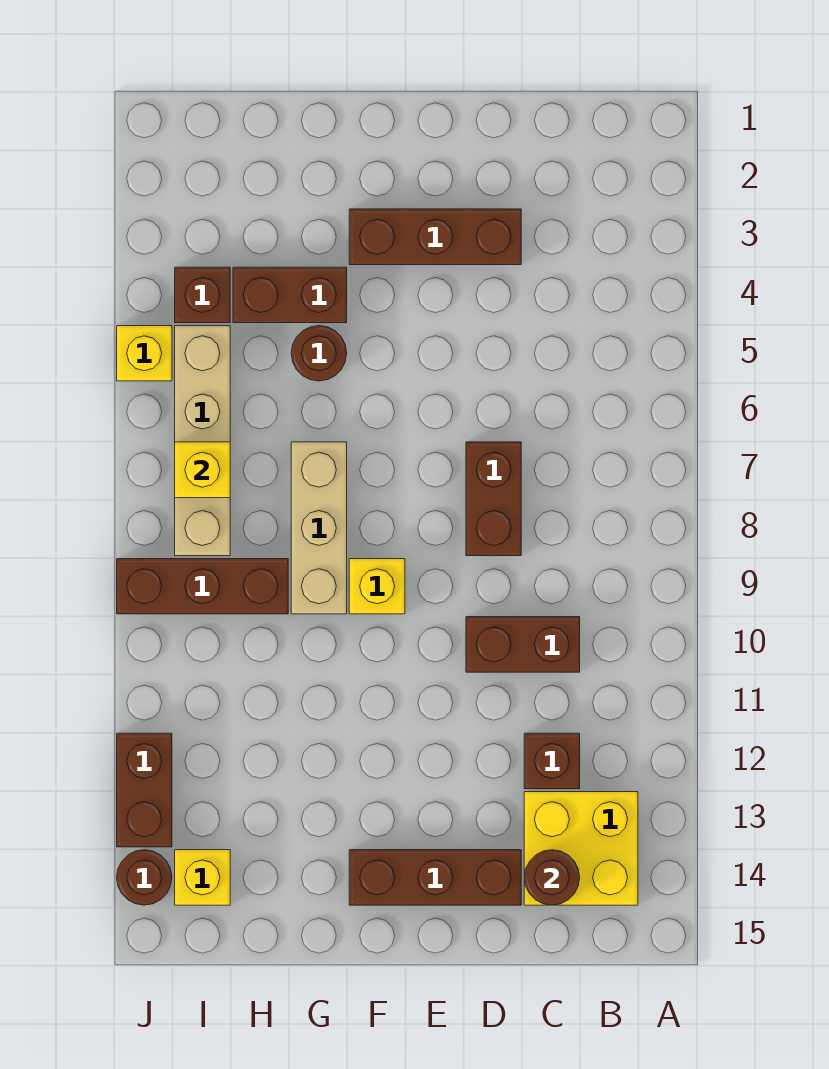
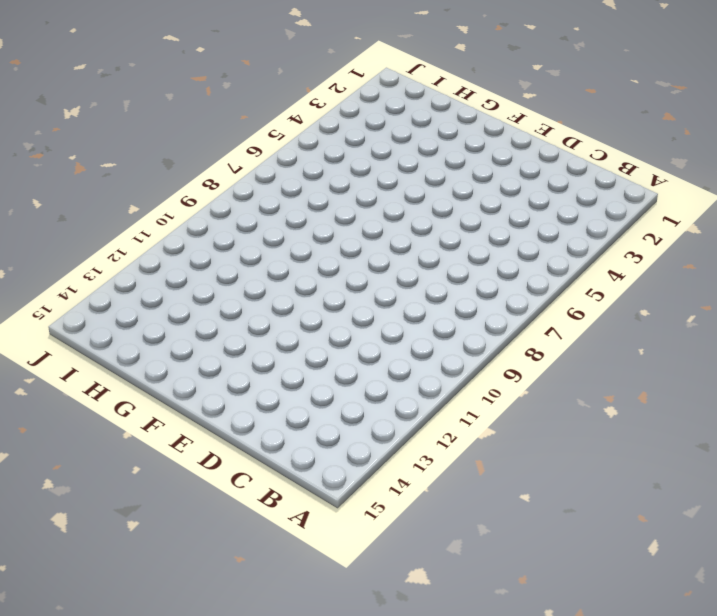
none -> yellow brick B13:C14 level 1
none -> brown brick C10:D10 level 1
none -> brown brick C12 level 1

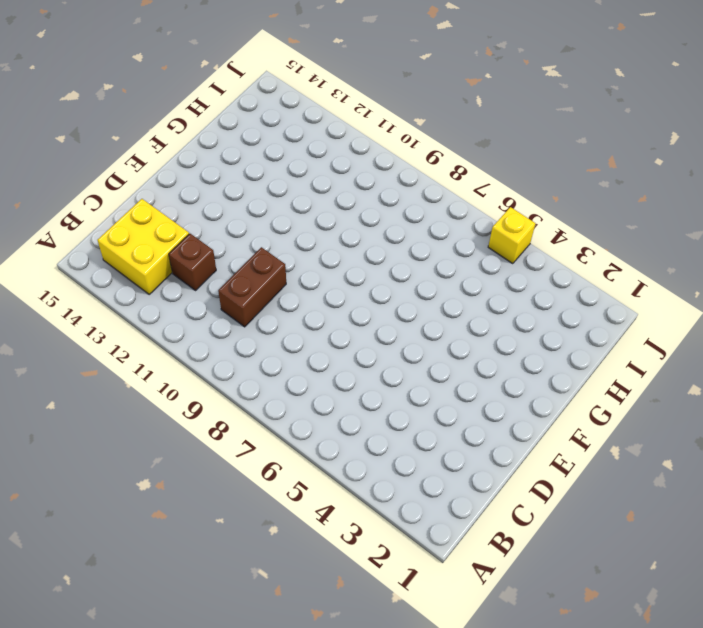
none -> brown brick D3:F3 level 1
none -> brown brick D7:D8 level 1
none -> brown brick D14:F14 level 1

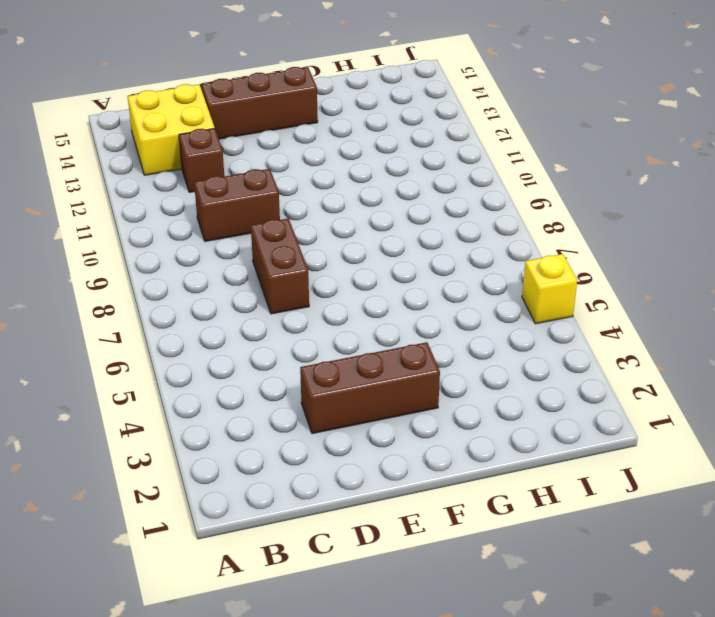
none -> yellow brick F9 level 1
none -> brown brick G4:H4 level 1
none -> brown round brick G5 level 1

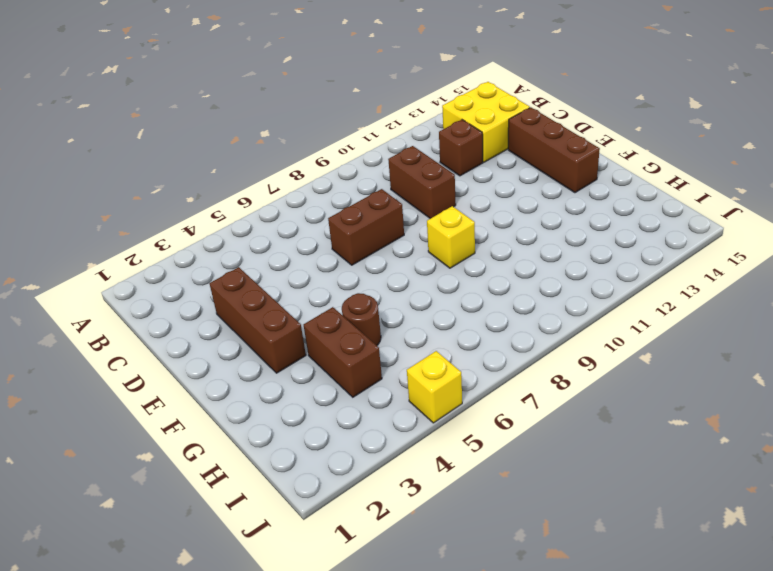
none -> tan brick G7:G9 level 1
none -> brown brick H9:J9 level 1
none -> brown brick I4 level 1

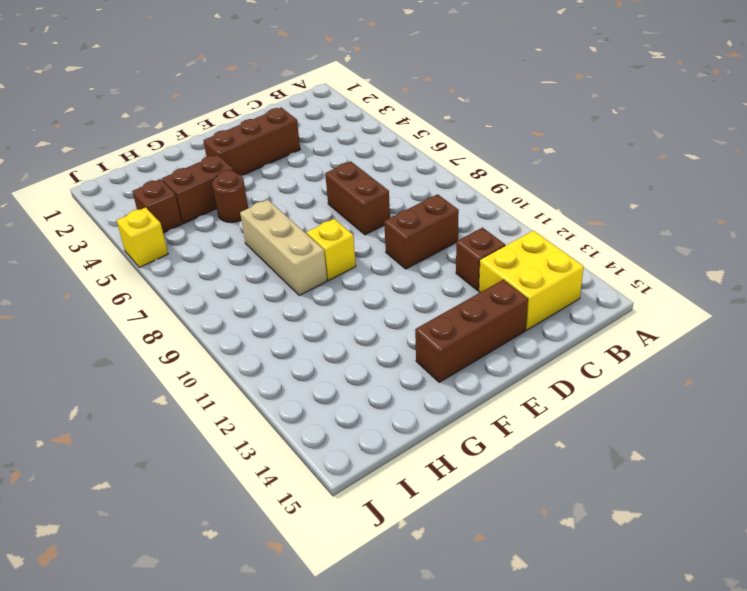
none -> brown brick H9:J9 level 1
none -> tan brick I5:I8 level 1
none -> yellow brick I14 level 1

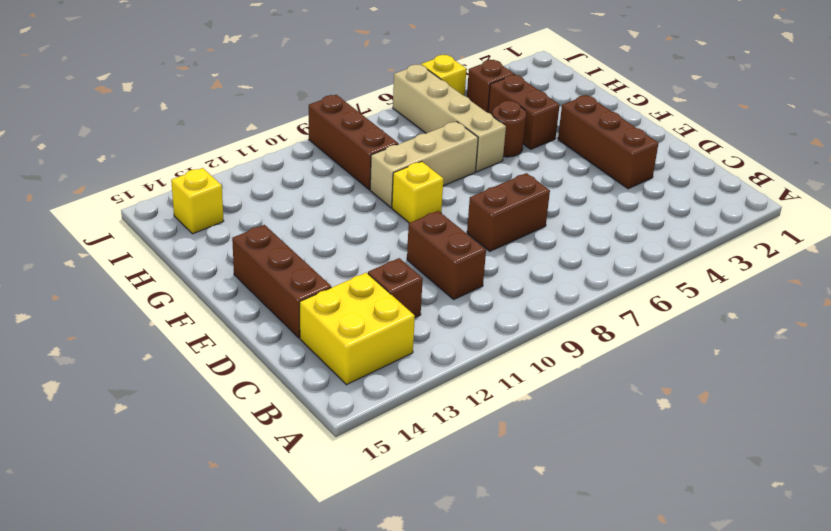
tan brick G6:J6 level 1 -> tan brick I5:I8 level 1
none -> brown brick J12:J13 level 1
none -> brown round brick J14 level 1
none -> brown round brick C14 level 2

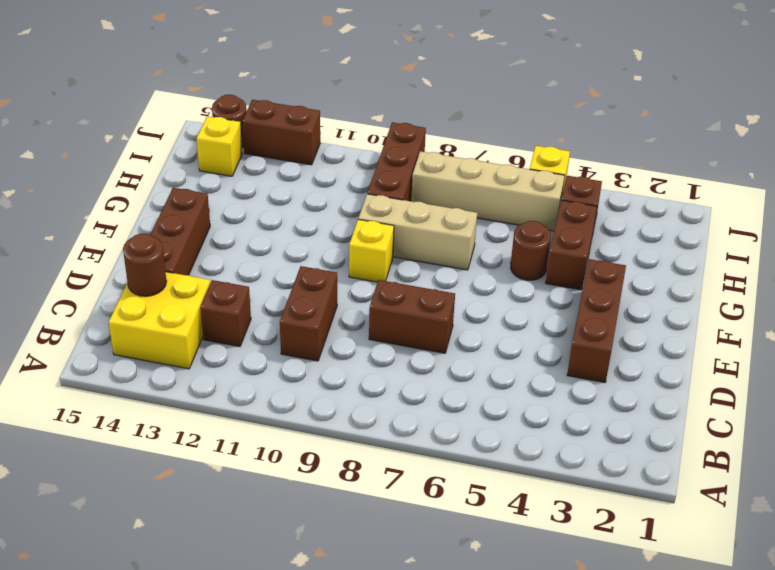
none -> yellow brick I7 level 2

